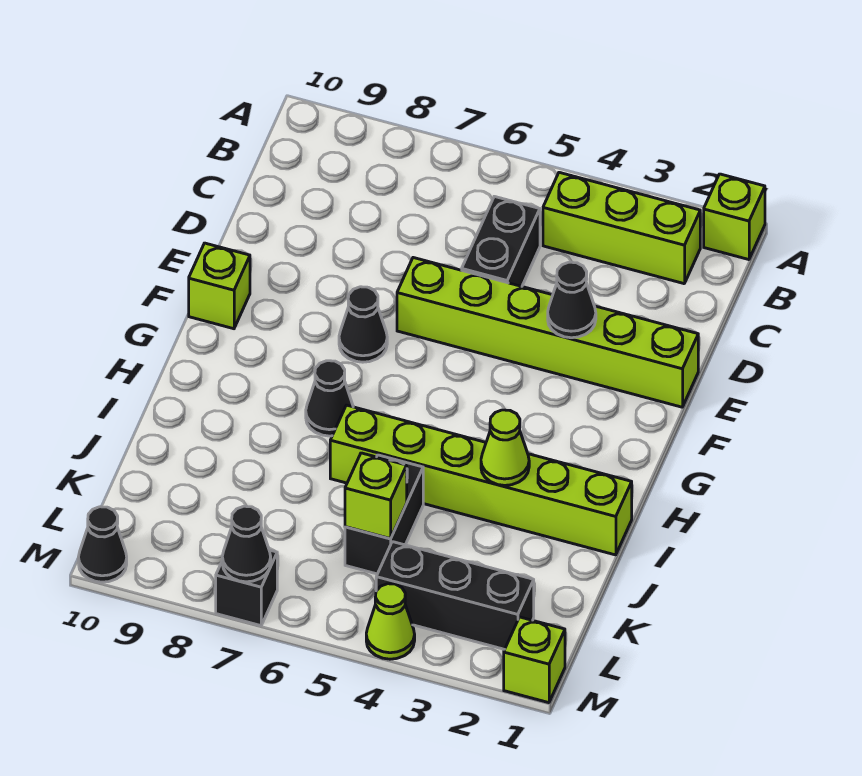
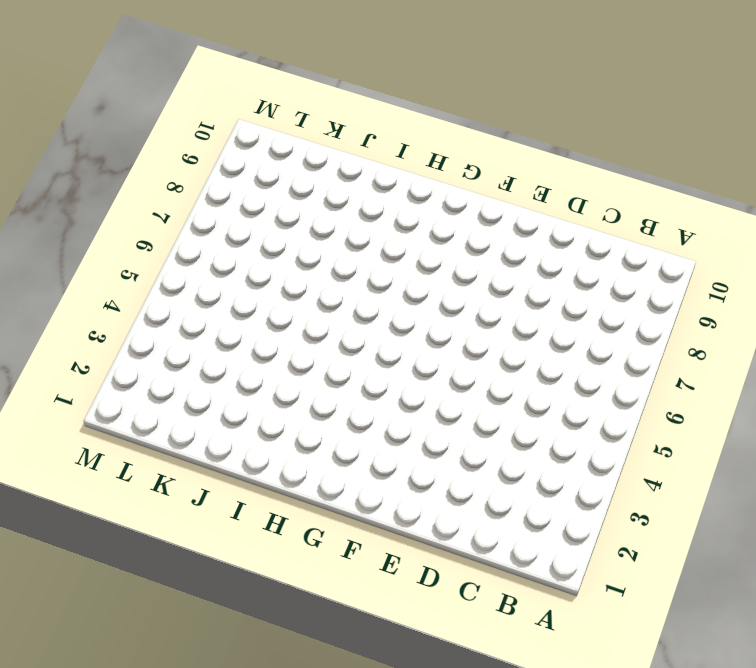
none -> lime brick A1 level 1
none -> lime brick B2:B4 level 1
none -> black brick C5:D5 level 1

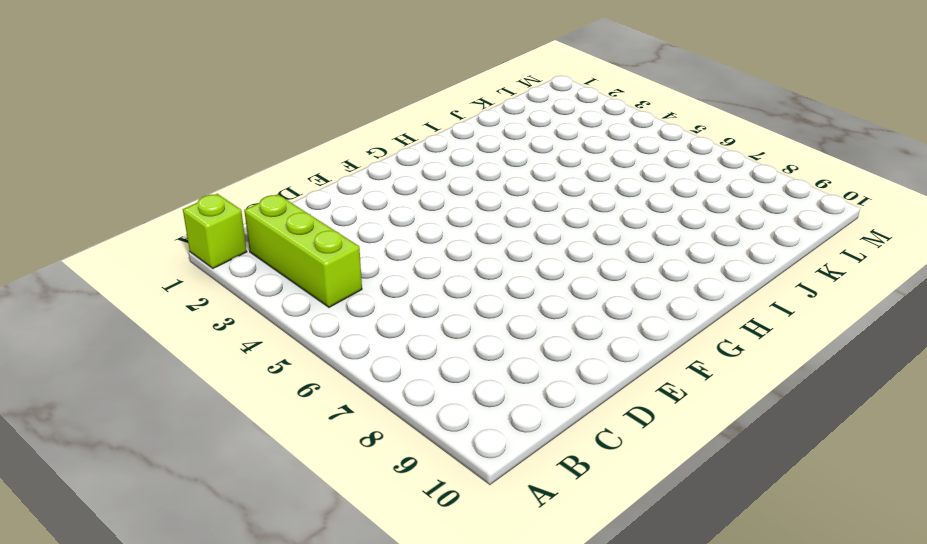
none -> black brick C5:D5 level 1
none -> lime brick E1:E6 level 1
none -> black cone F7 level 1

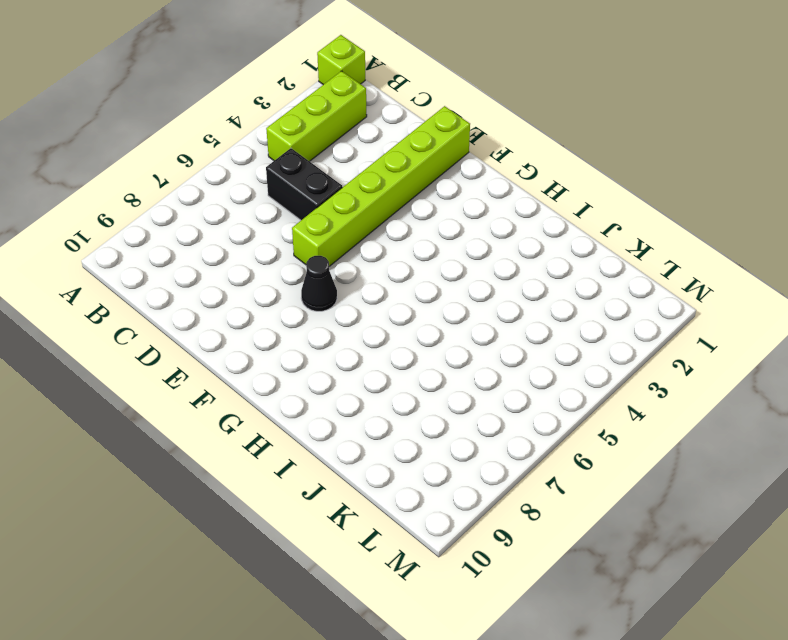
none -> lime brick F10 level 1
none -> black cone H7 level 1
none -> lime brick I1:I6 level 1

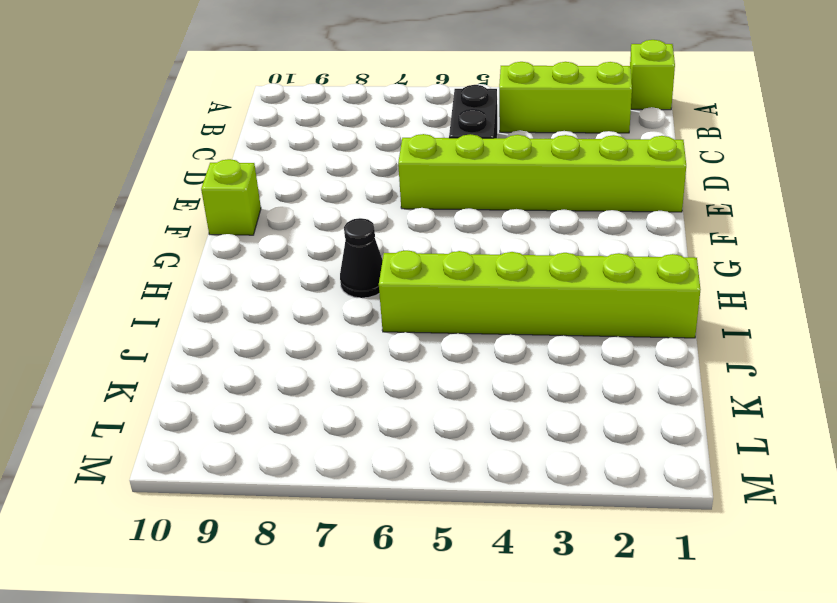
none -> black cone F7 level 1
none -> black brick J5:K5 level 1
none -> black brick L2:L4 level 1

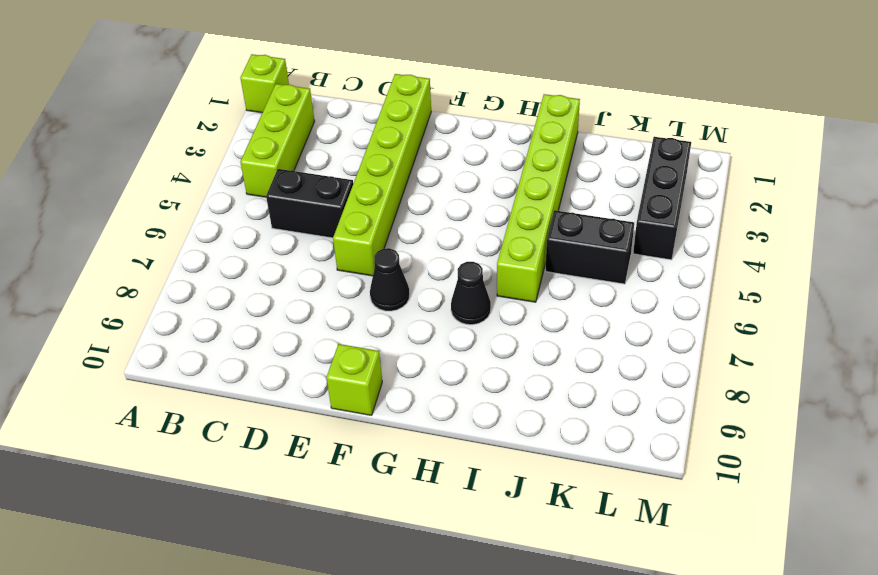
none -> lime brick M1 level 1
none -> lime cone M4 level 1
none -> black brick M7 level 1

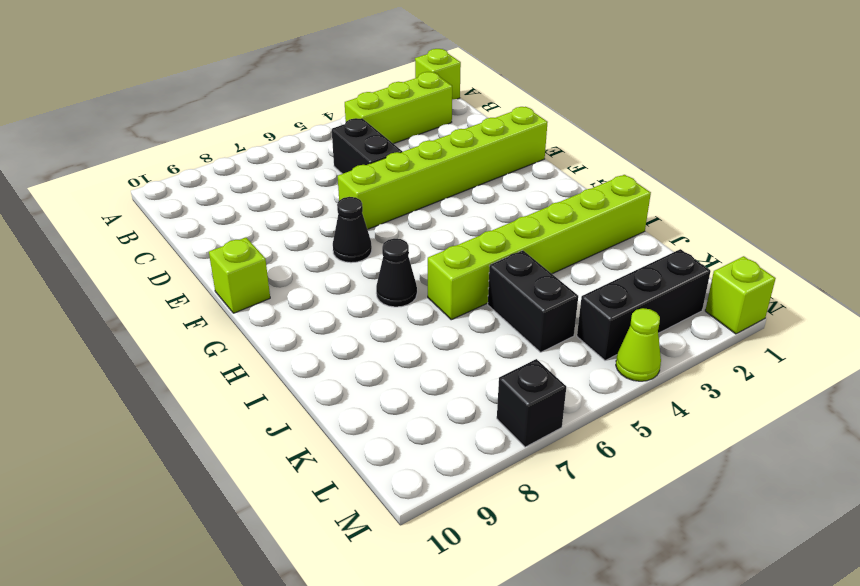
none -> black cone M10 level 1
none -> black cone E3 level 2
none -> lime cone I3 level 2

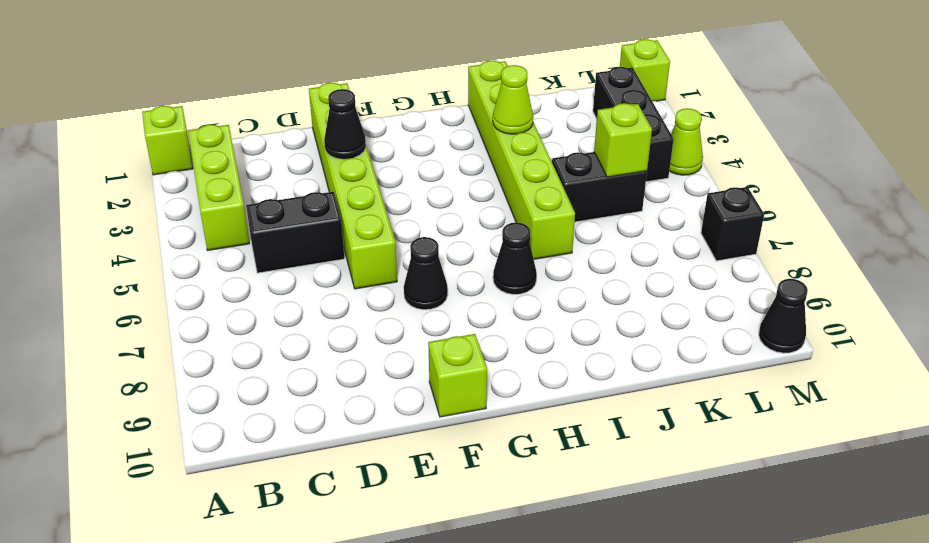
none -> black cone M7 level 2

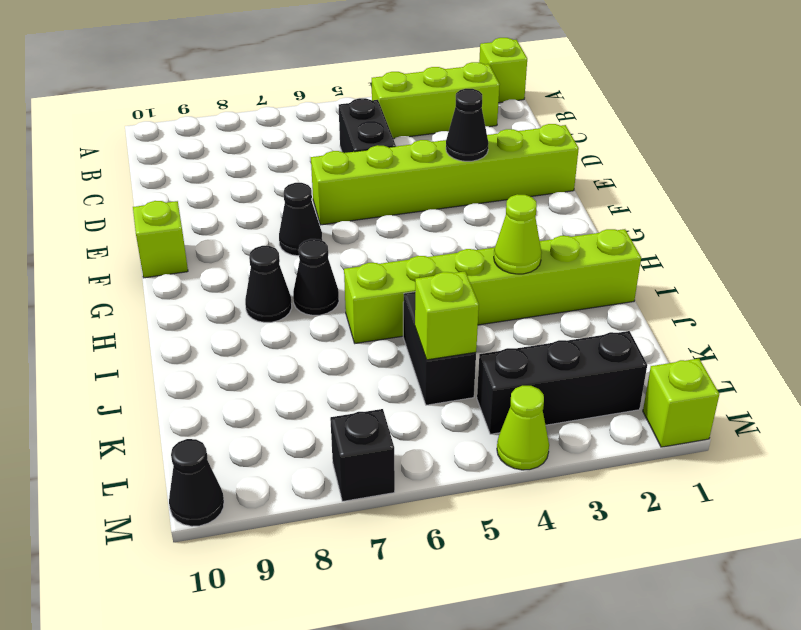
black cone H8 level 1 -> black cone M7 level 2

